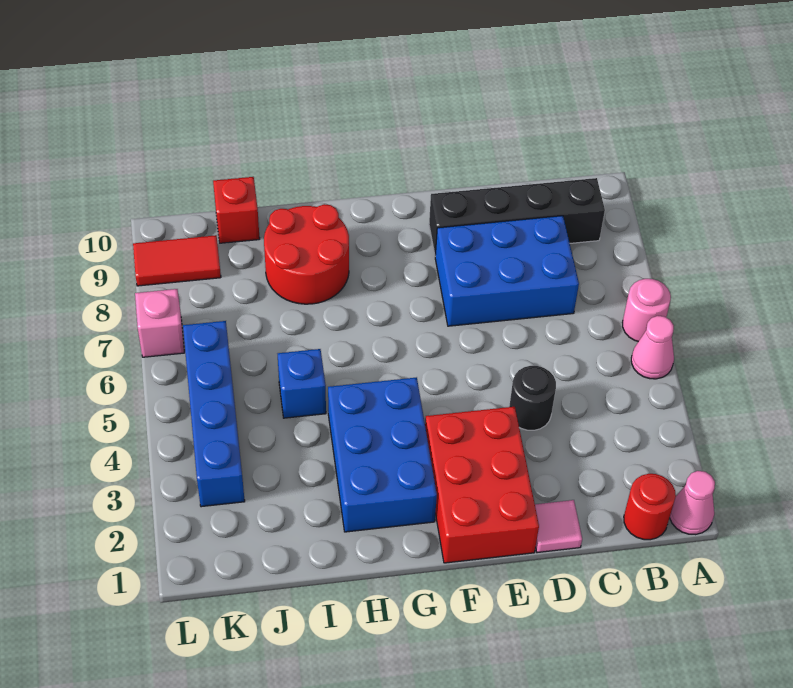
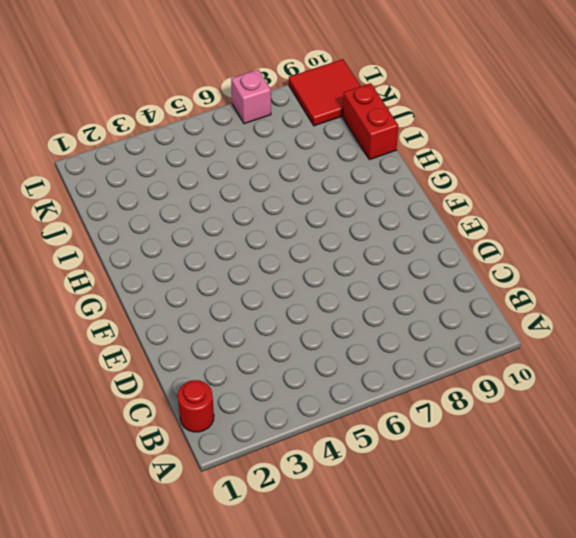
red brick I10:J10 level 1 -> red brick J10 level 1
red tile K9:L10 level 1 -> red tile K9:L9 level 1
none -> pink cone A1 level 1
none -> pink cone A5 level 1
none -> pink round brick A6 level 1

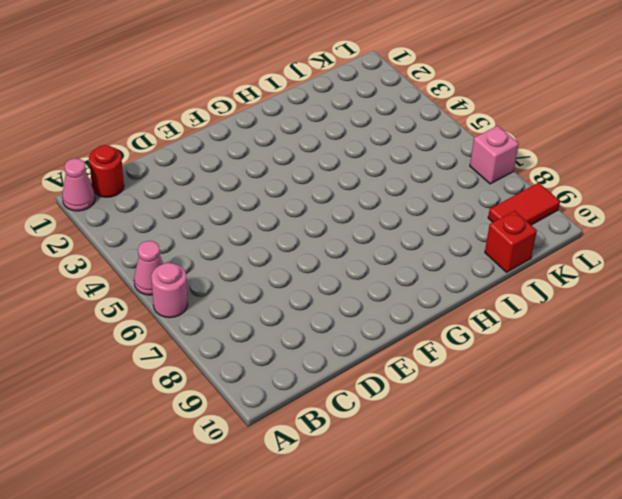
none -> black brick B9:E9 level 1
none -> blue brick C7:E8 level 1
none -> pink tile D1 level 1

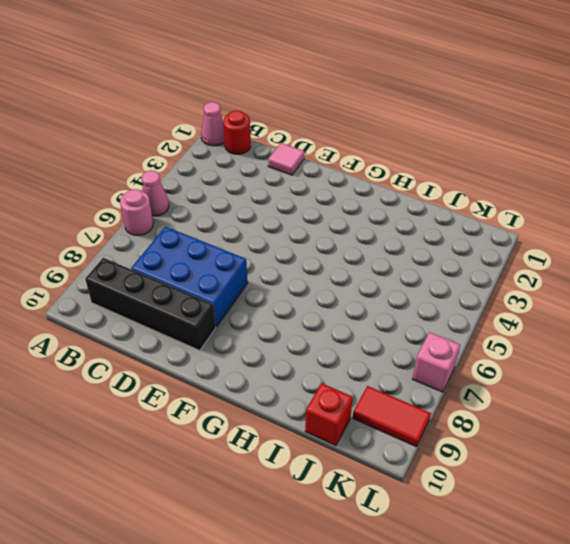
none -> black round brick D4 level 1
none -> red brick E1:F3 level 1
none -> blue brick G2:H4 level 1

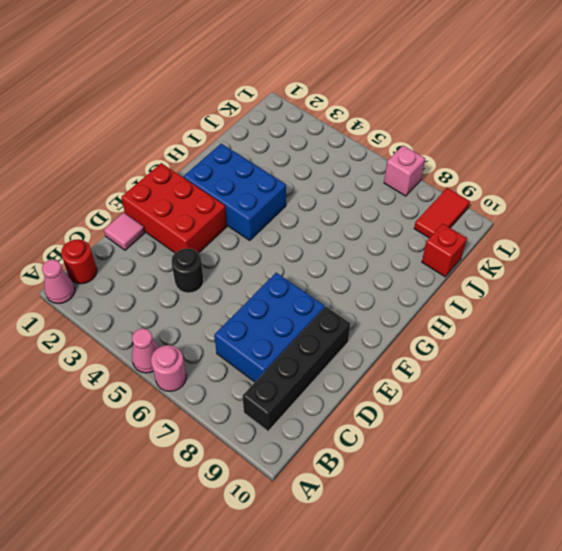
none -> red round brick H8:I9 level 1
none -> blue brick I5 level 1
none -> blue brick K3:K6 level 1

